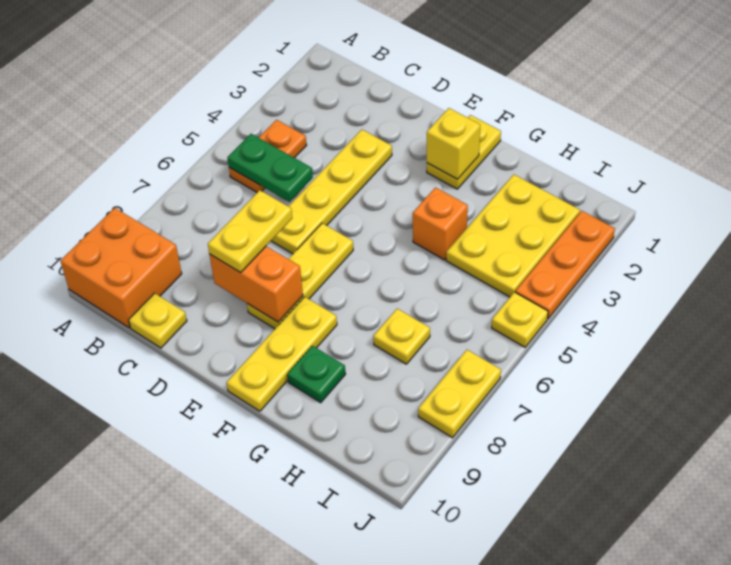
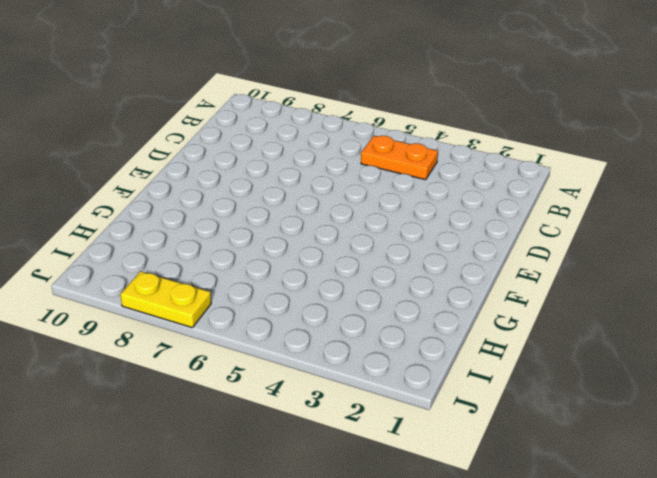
none -> orange brick A9:B10 level 1
none -> yellow plate C10 level 1
none -> yellow plate D3:D6 level 1

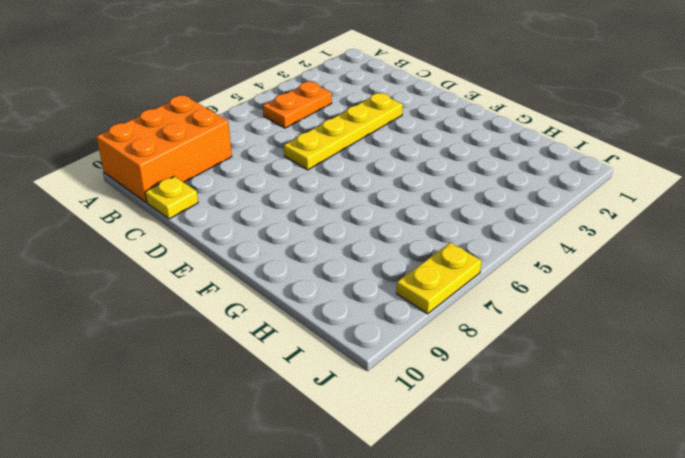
orange brick A8:B10 level 1 -> orange brick A9:B10 level 1
none -> yellow plate E6:E8 level 1
none -> yellow plate F1:F2 level 1
none -> yellow plate F8:F10 level 1

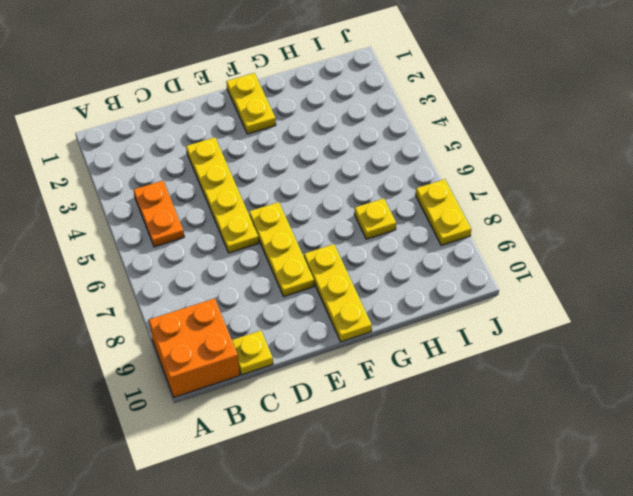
none -> orange brick G4 level 1
none -> green plate G9 level 1
none -> yellow plate H2:I4 level 1

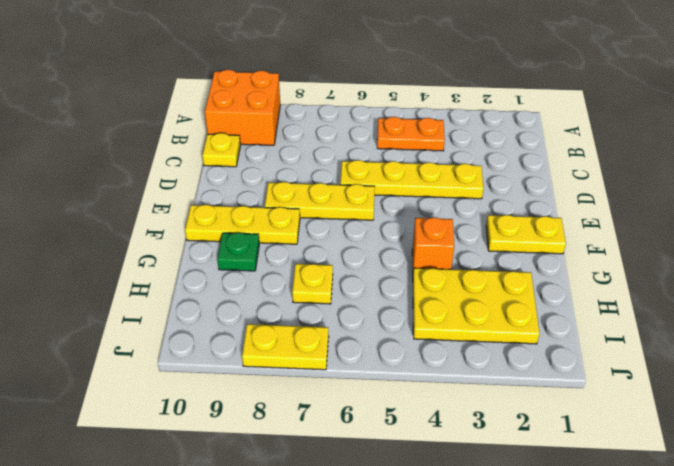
none -> orange plate J2:J4 level 1
none -> yellow plate J5 level 1
none -> green plate B5:C5 level 2

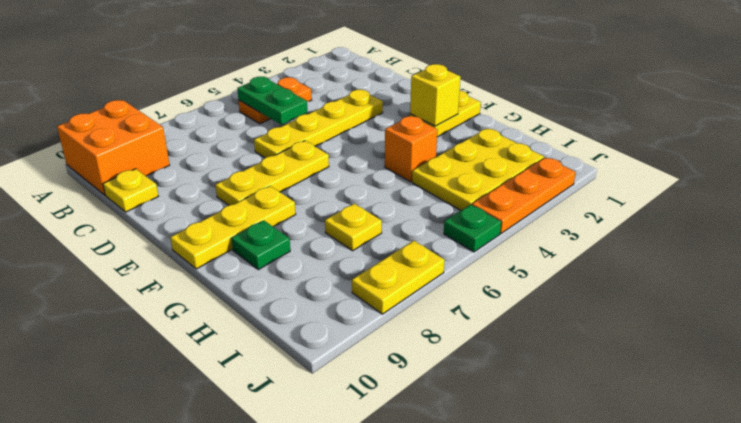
green plate J5 level 1 -> yellow plate J5 level 1
none -> orange brick D8:E8 level 2
none -> yellow plate D7:D8 level 3

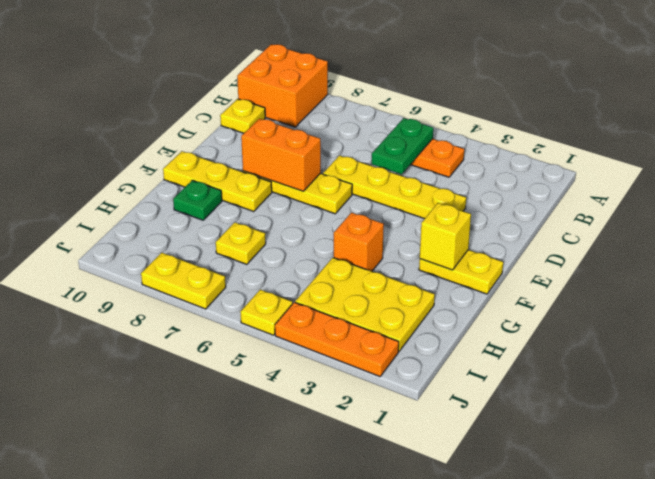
orange brick E7:E8 level 2 -> orange brick D8:E8 level 2
none -> yellow plate D7:D8 level 3

